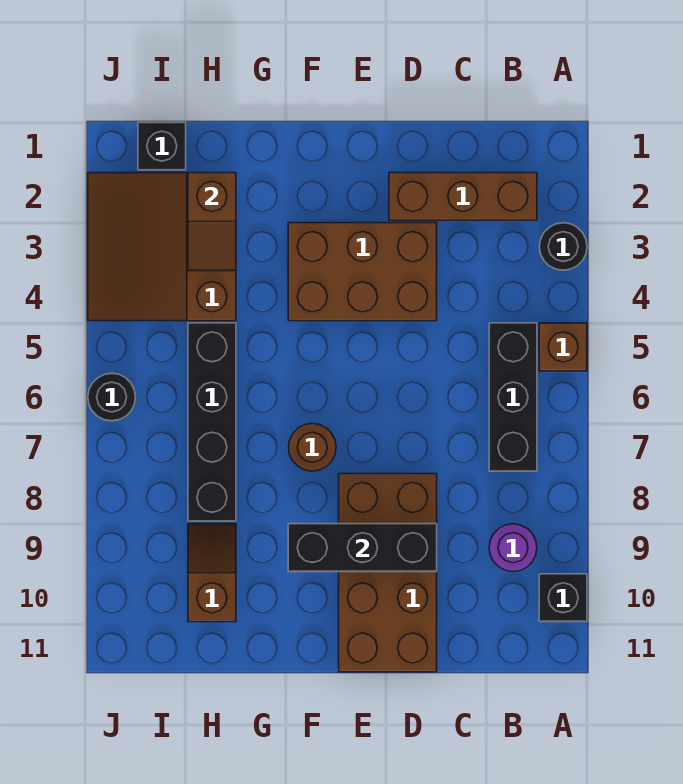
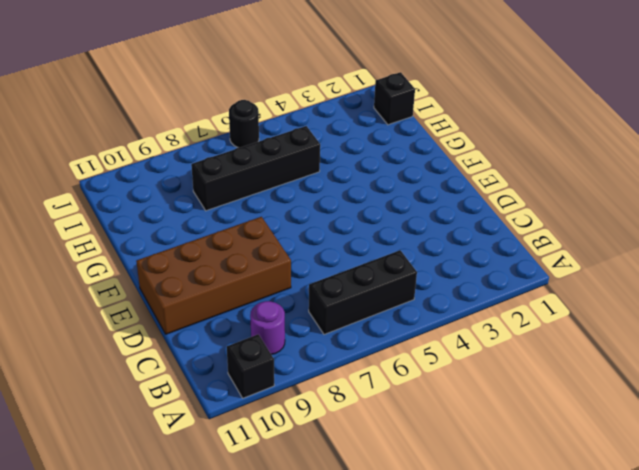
none -> black round brick A3 level 1
none -> brown brick A5 level 1
none -> brown brick B2:D2 level 1

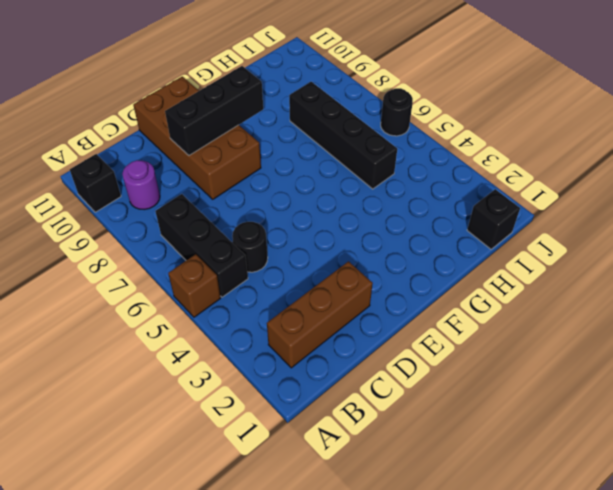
black round brick C5 level 1 -> black round brick A3 level 1
none -> brown brick D3:F4 level 1
none -> brown round brick F7 level 1
none -> brown slope H2:J4 level 1 top H

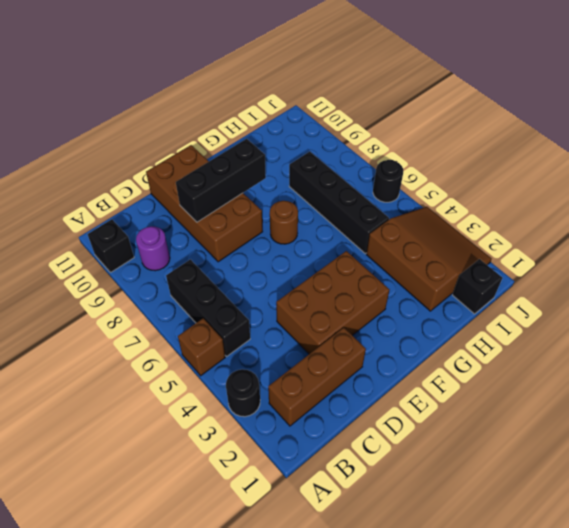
none -> brown slope H9:H10 level 1 top 10
none -> brown slope H2:H3 level 2 top 2

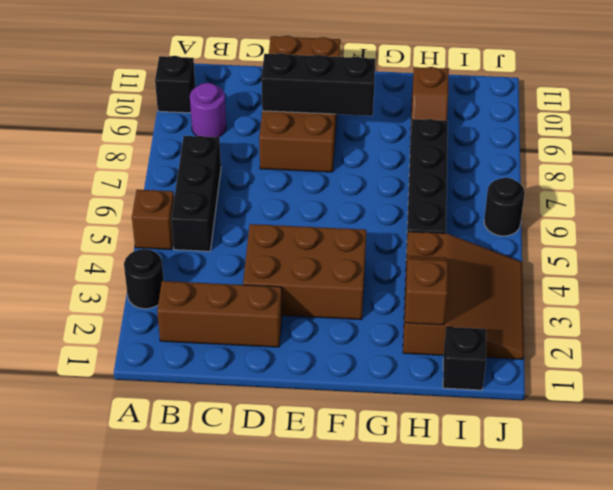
none -> brown round brick F7 level 1

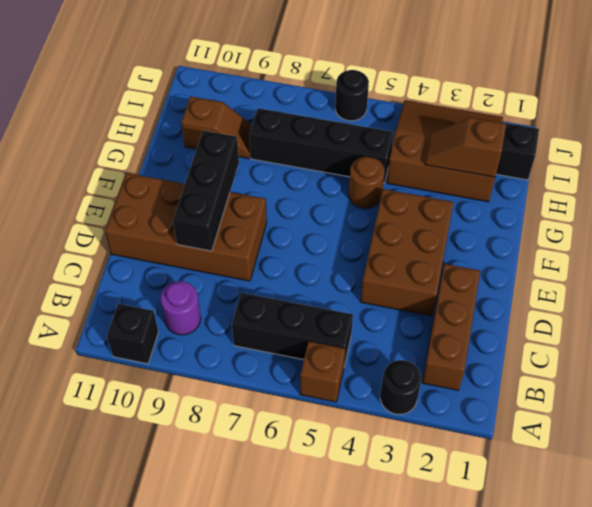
brown round brick G5 level 1 -> brown round brick F7 level 1

